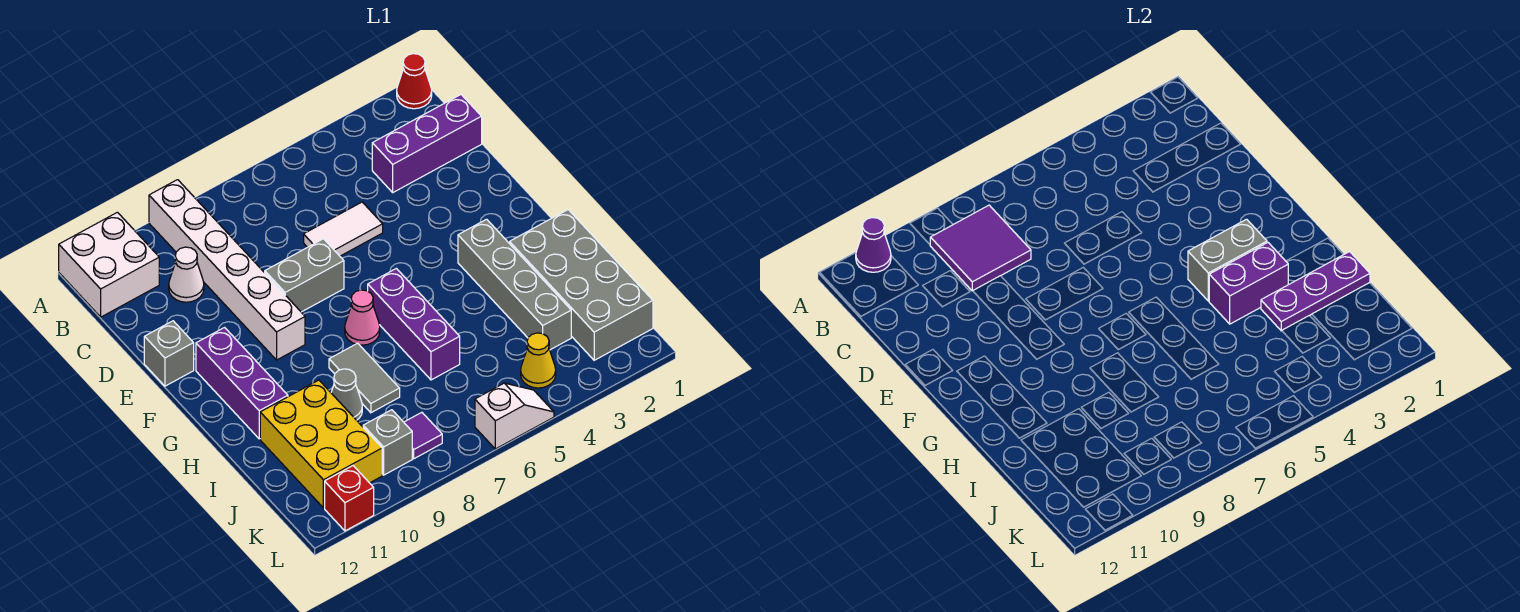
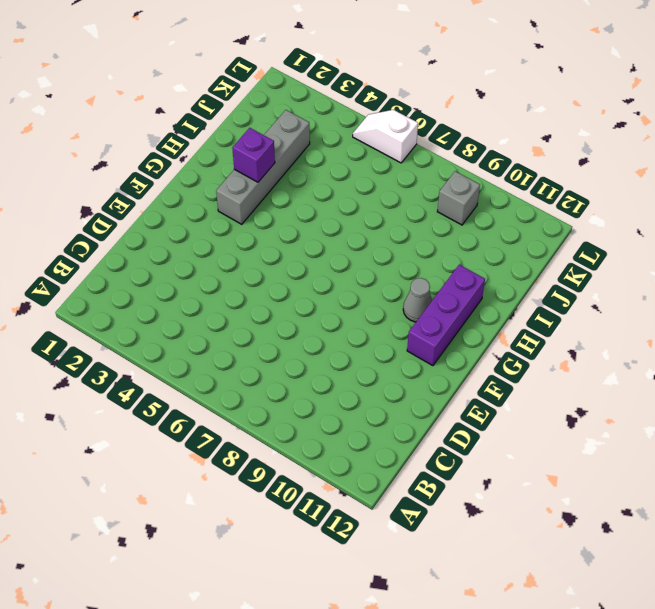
grey cone G10 level 1 -> grey cone I9 level 1
purple brick H3 level 2 -> purple brick H3:H4 level 2
none -> red cone A1 level 1
none -> white brick A9:F9 level 1
none -> white brick A11:B12 level 1

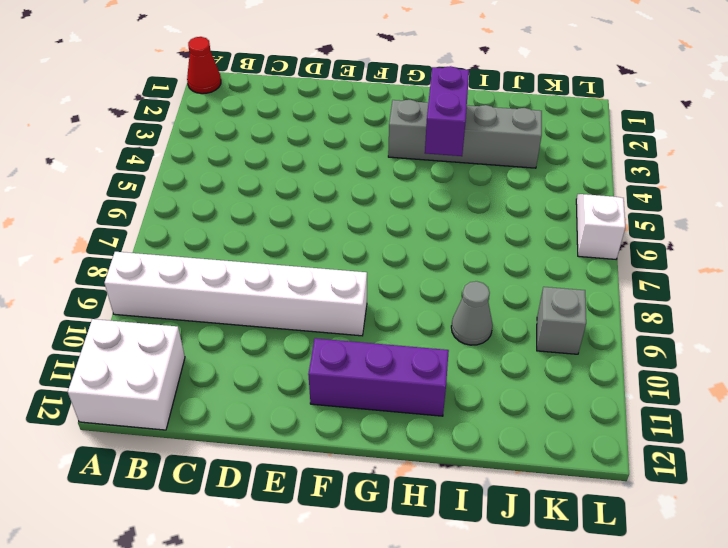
none -> purple brick C1:C3 level 1
none -> white cone C10 level 1
none -> white tile D5:D6 level 1

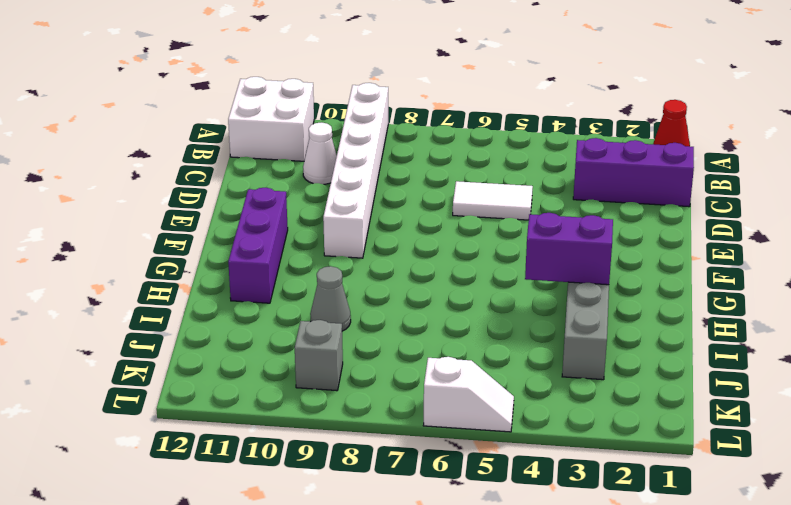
none -> grey brick E7:E8 level 1
none -> grey brick E12 level 1
none -> purple brick G6:I6 level 1

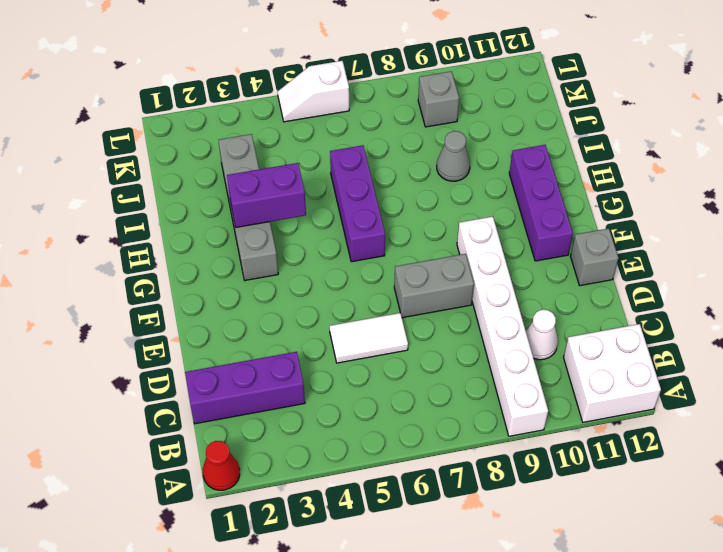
none -> pink cone G7 level 1
none -> grey brick H1:K2 level 1
none -> grey tile H8:I8 level 1

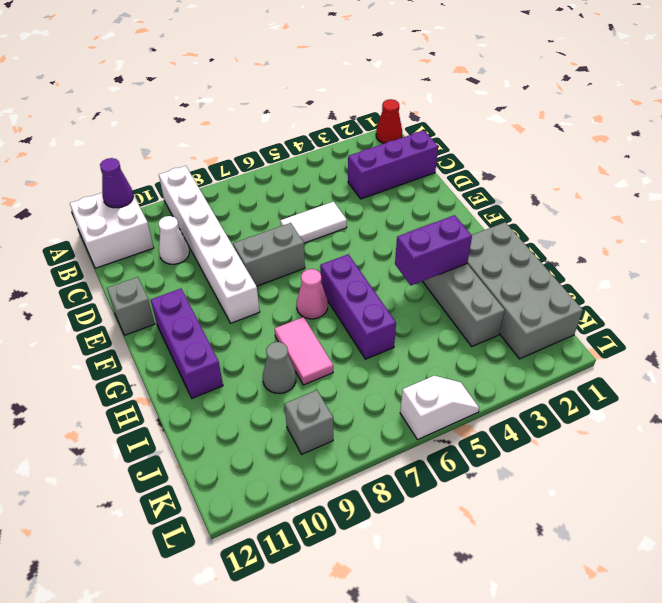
pink tile H8:I8 level 1 -> grey tile H8:I8 level 1
none -> yellow brick I10:K11 level 1
none -> yellow cone K4 level 1
none -> purple tile K8 level 1

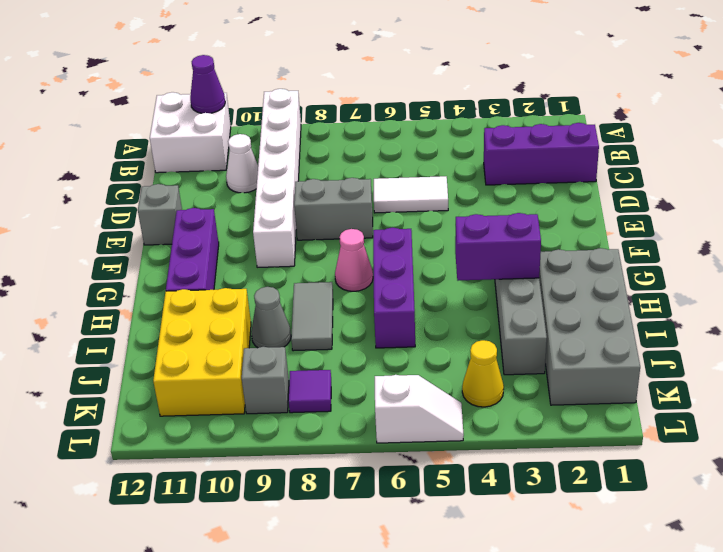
none -> red cone A1 level 1
none -> red brick L11 level 1
none -> purple tile B8:C9 level 2

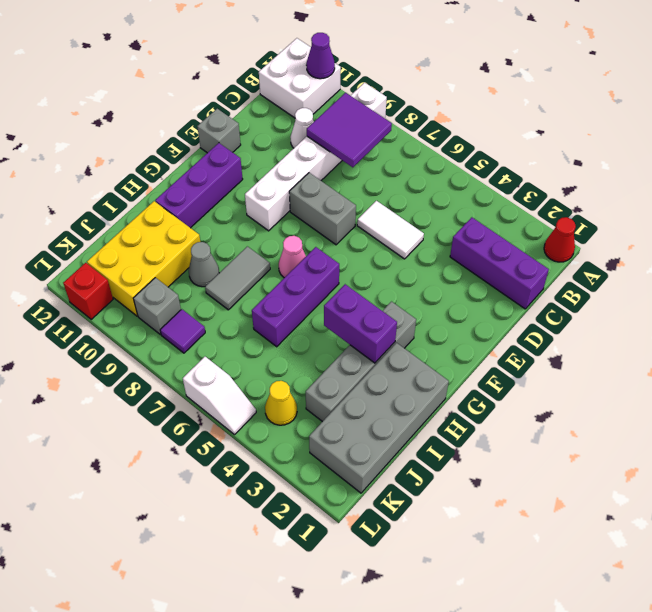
none -> grey brick G3:G4 level 2
none -> purple plate I1:I3 level 2

